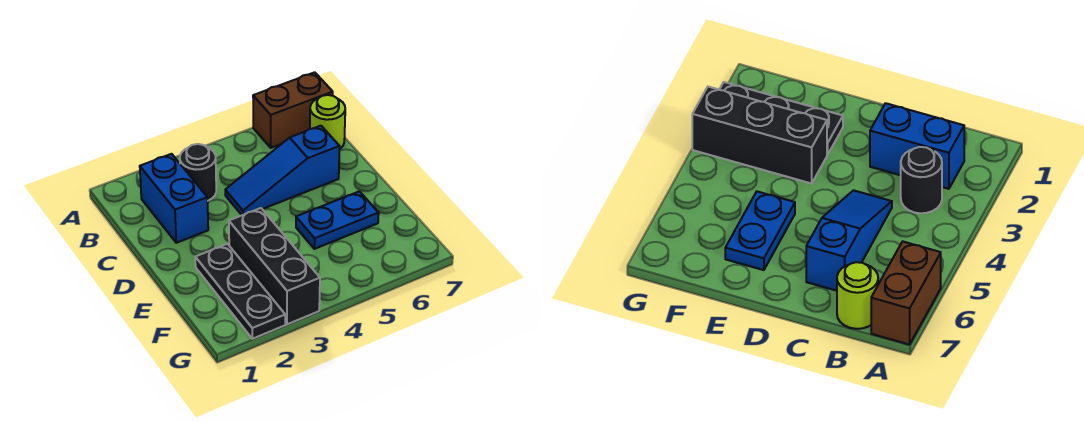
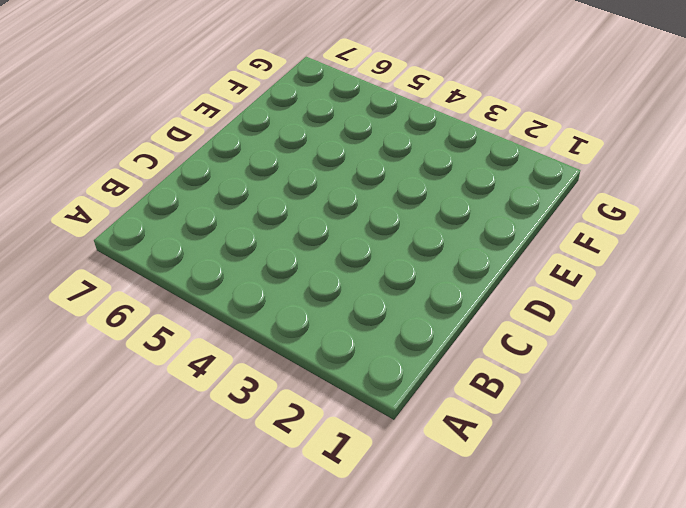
none -> brown brick A6:A7 level 1
none -> blue brick B2:C2 level 1

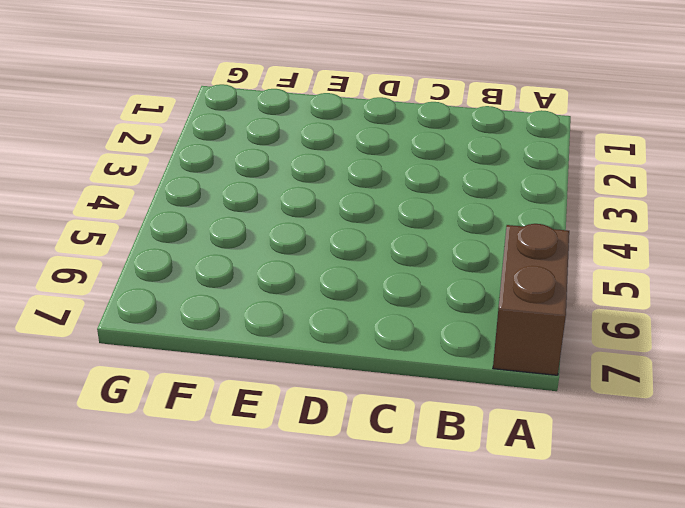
none -> blue brick B2:C2 level 1
none -> black round brick B3 level 1

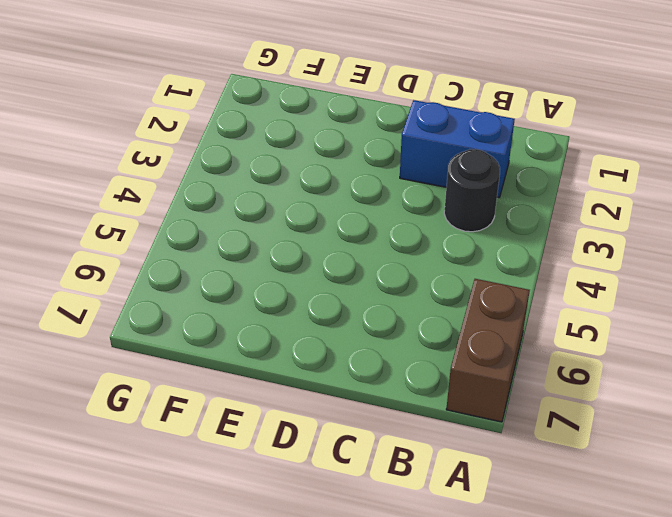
none -> lime round brick B7 level 1
none -> blue slope C4:C6 level 1 top 6

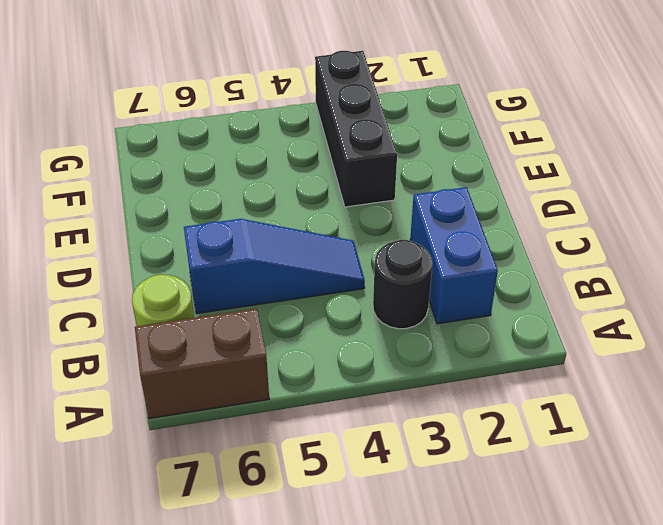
none -> black plate E2:G2 level 1
none -> blue plate E5:E6 level 1

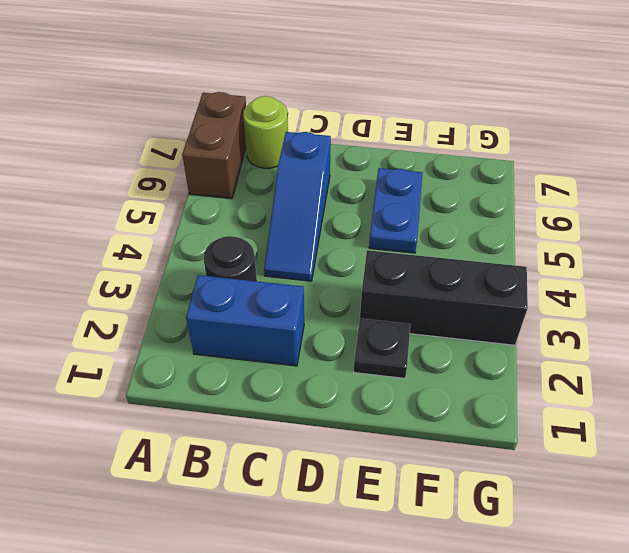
black plate E2 level 1 -> black plate E2:G2 level 1

